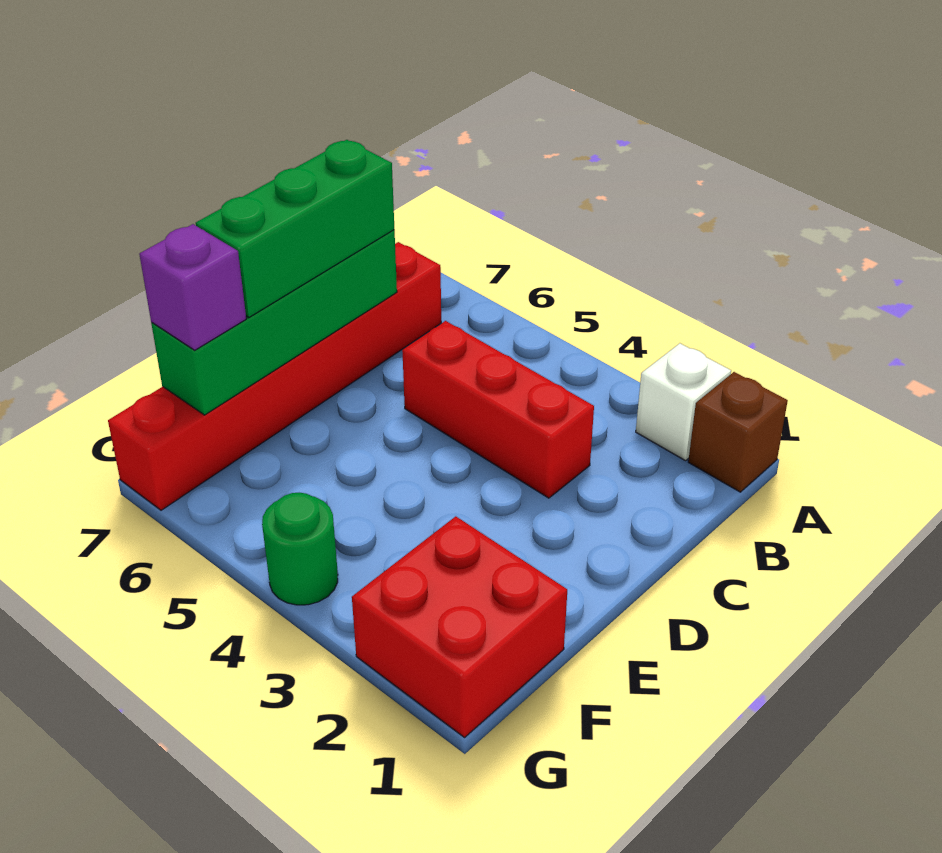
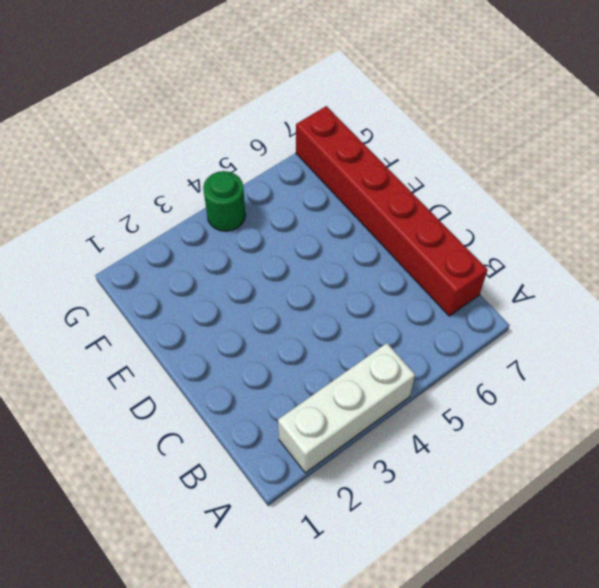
white brick A2:A4 level 1 -> white brick A2 level 1
none -> brown brick A1 level 1
none -> red brick C3:C5 level 1

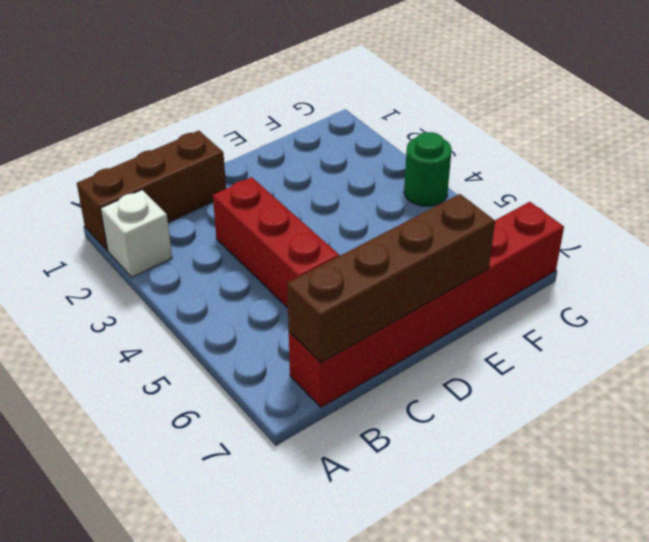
brown brick A1:C1 level 1 -> brown brick A1 level 1
brown brick B7:E7 level 2 -> green brick C7:F7 level 2
none -> red brick F1:G2 level 1
none -> green brick C7:E7 level 3

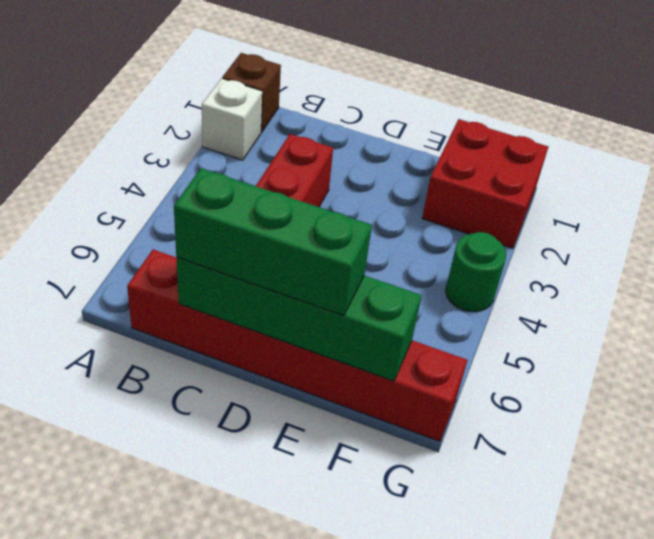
none -> purple brick F7 level 3

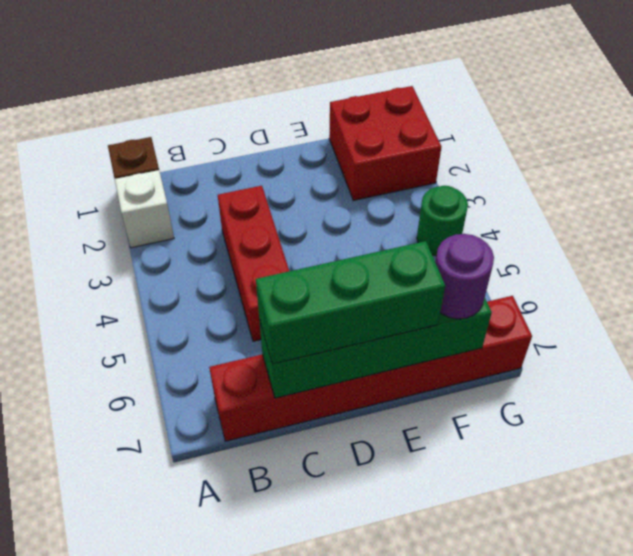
purple round brick F7 level 3 -> purple brick F7 level 3

